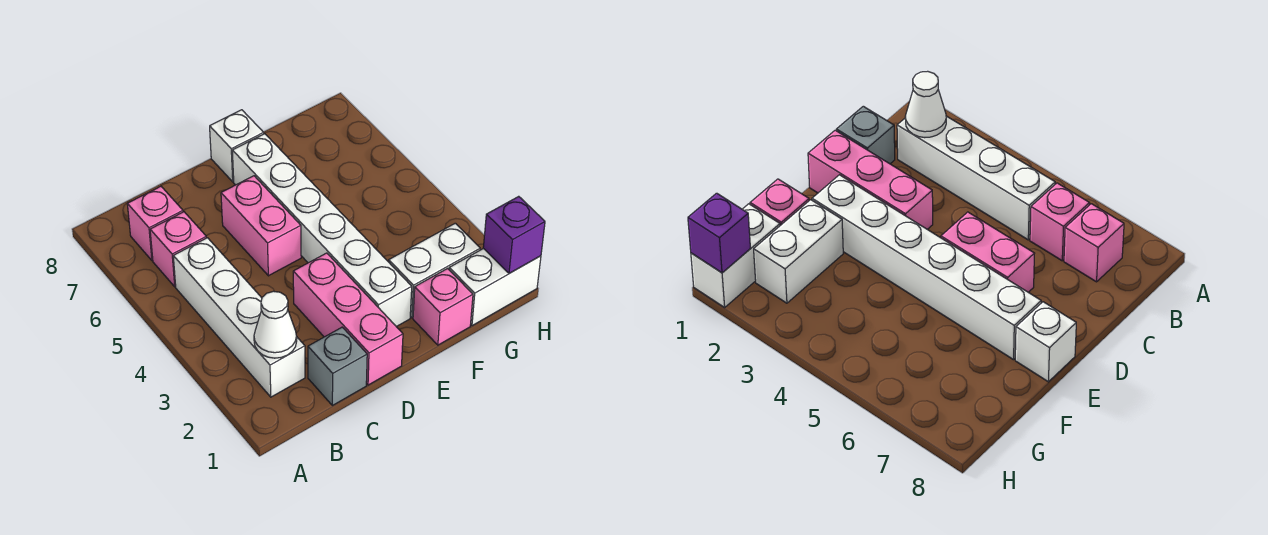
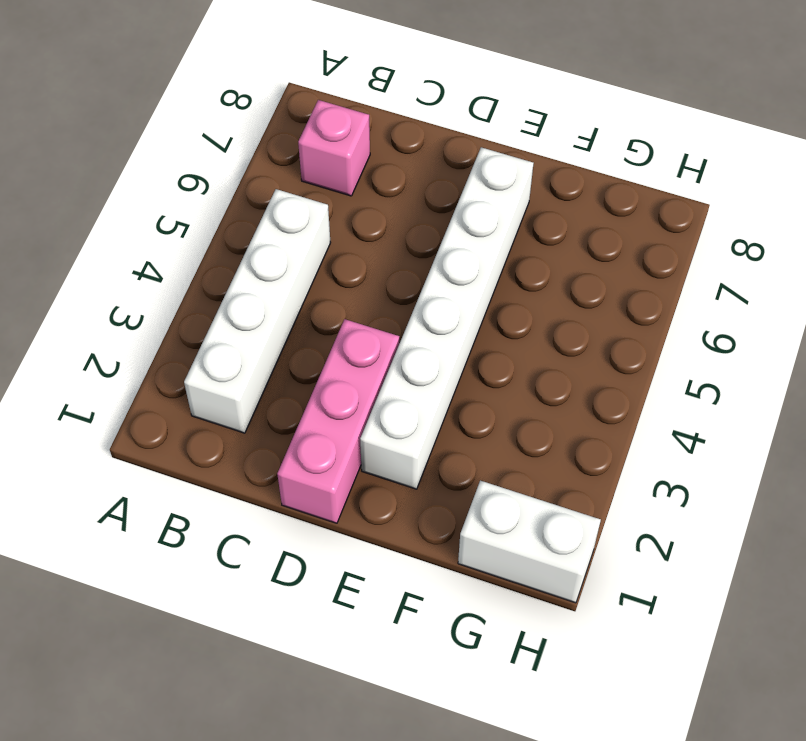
none -> pink brick B6 level 1
none -> grey brick C1 level 1
none -> pink brick D5:D6 level 1

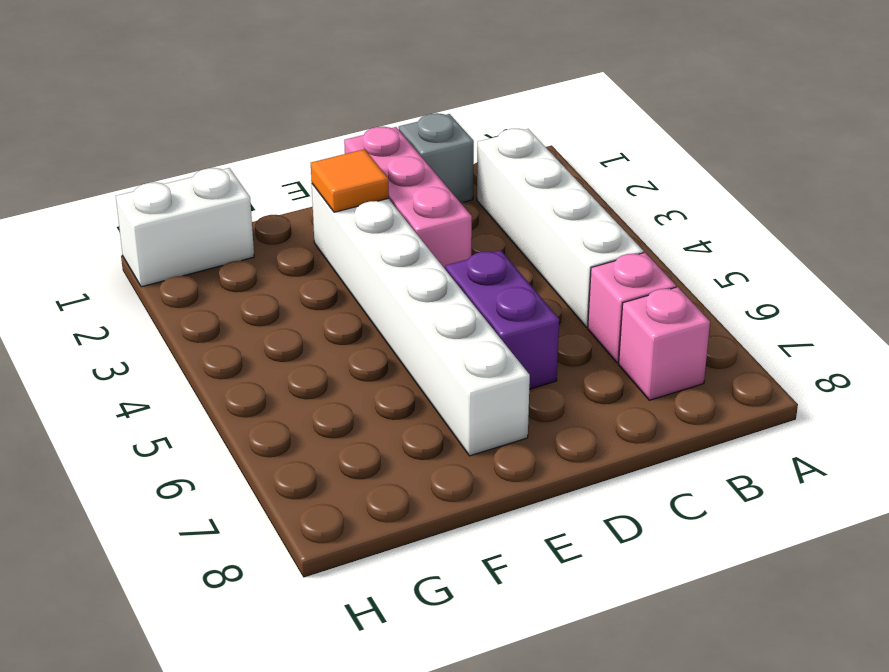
purple brick D5:D6 level 1 -> pink brick D5:D6 level 1
orange tile E2 level 2 -> none
none -> white brick E8 level 1
none -> pink brick F1 level 1
none -> white brick F2:G2 level 1

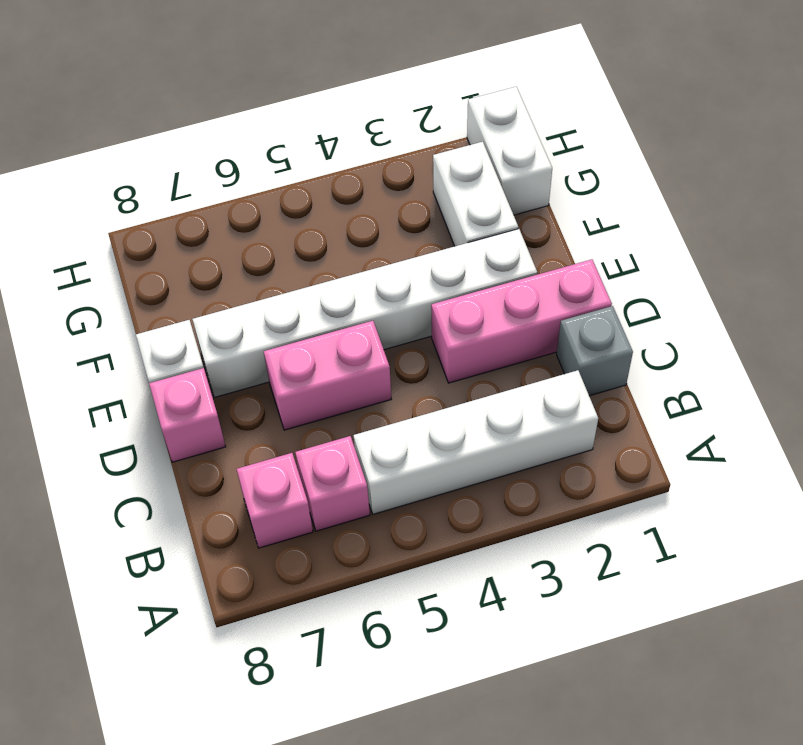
pink brick D8 level 1 -> pink brick F1 level 1
none -> white cone B2 level 2
none -> purple brick H1 level 2

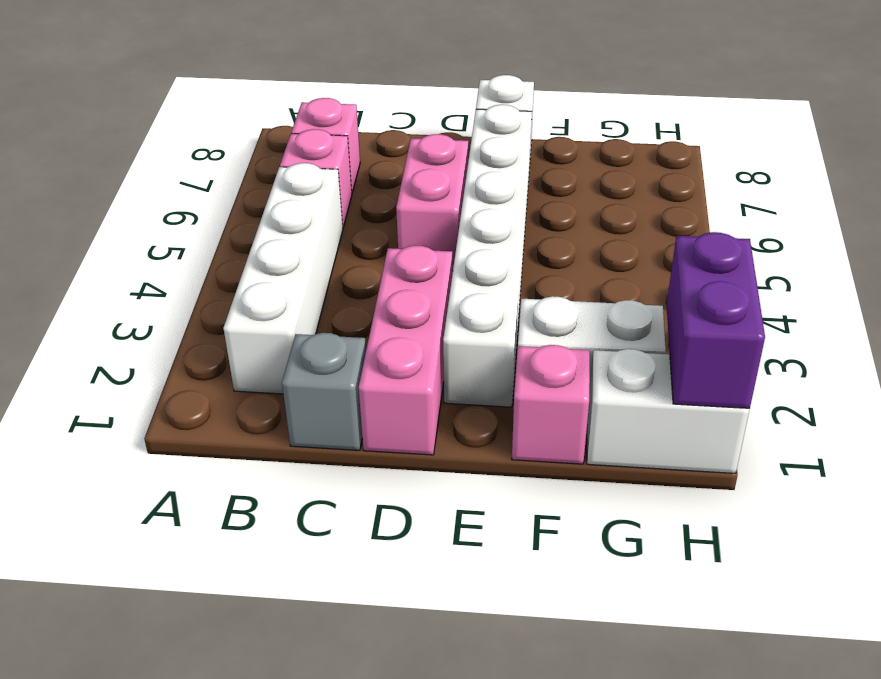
purple brick H1:H2 level 2 -> purple brick H1 level 2
none -> white cone B2 level 2

